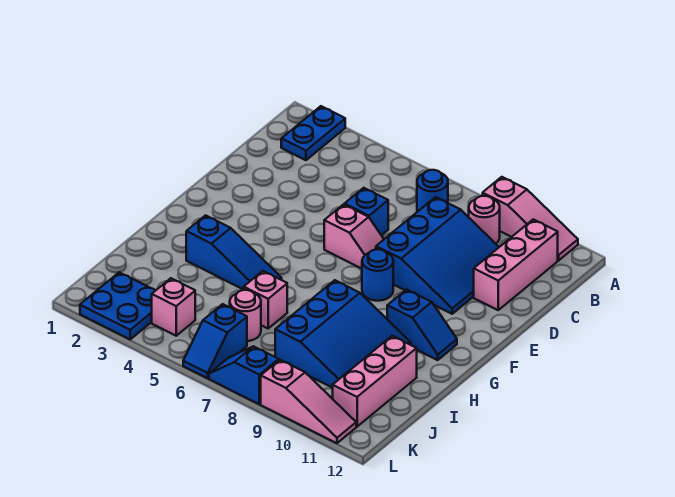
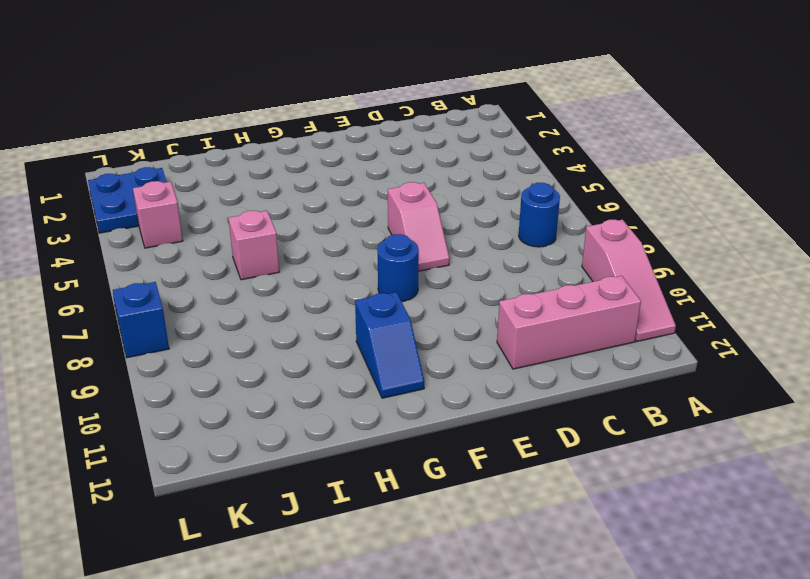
none -> blue plate A2:B2 level 1
none -> pink round brick B9 level 1
none -> blue slope C8:E10 level 1 top 8

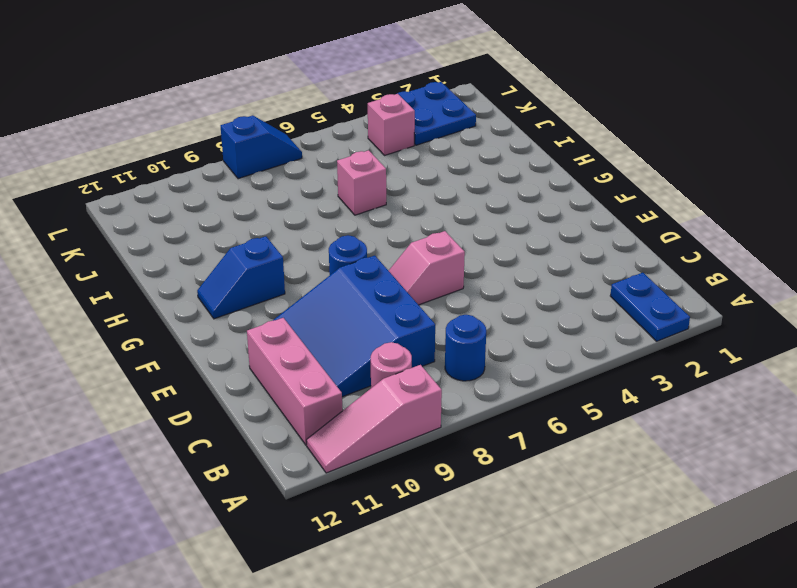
none -> blue brick D6 level 1
none -> blue slope H3:H5 level 1 top 3
none -> blue slope H8:J10 level 1 top 8

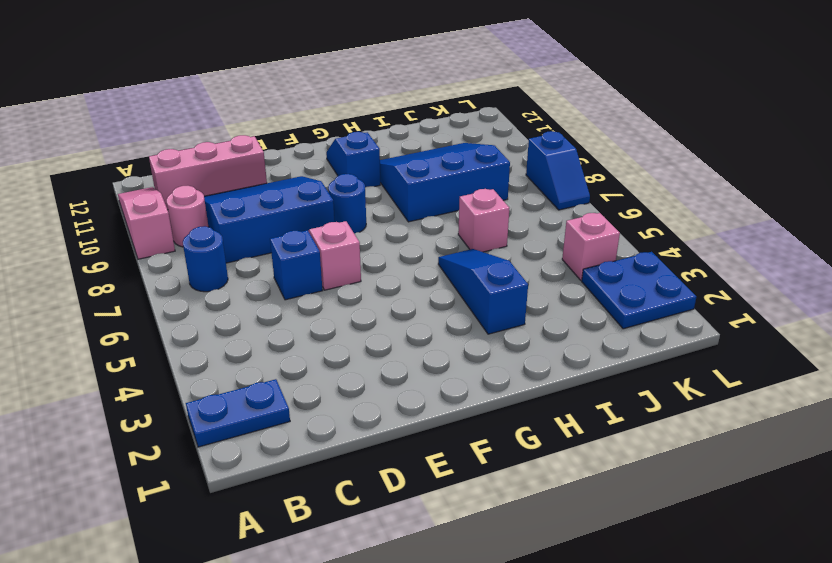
none -> pink brick I11:K11 level 1
none -> pink round brick J6 level 1
none -> blue slope K6:L6 level 1 top K

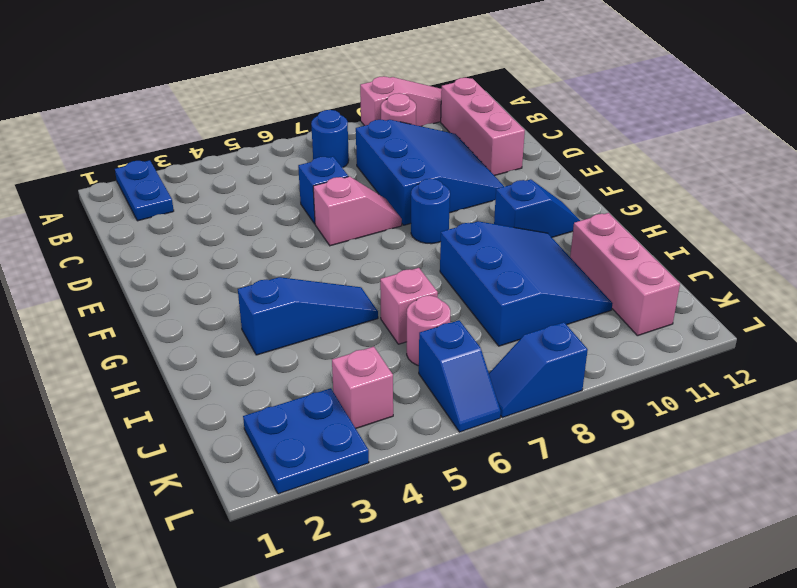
none -> pink slope L9:L11 level 1 top 9

